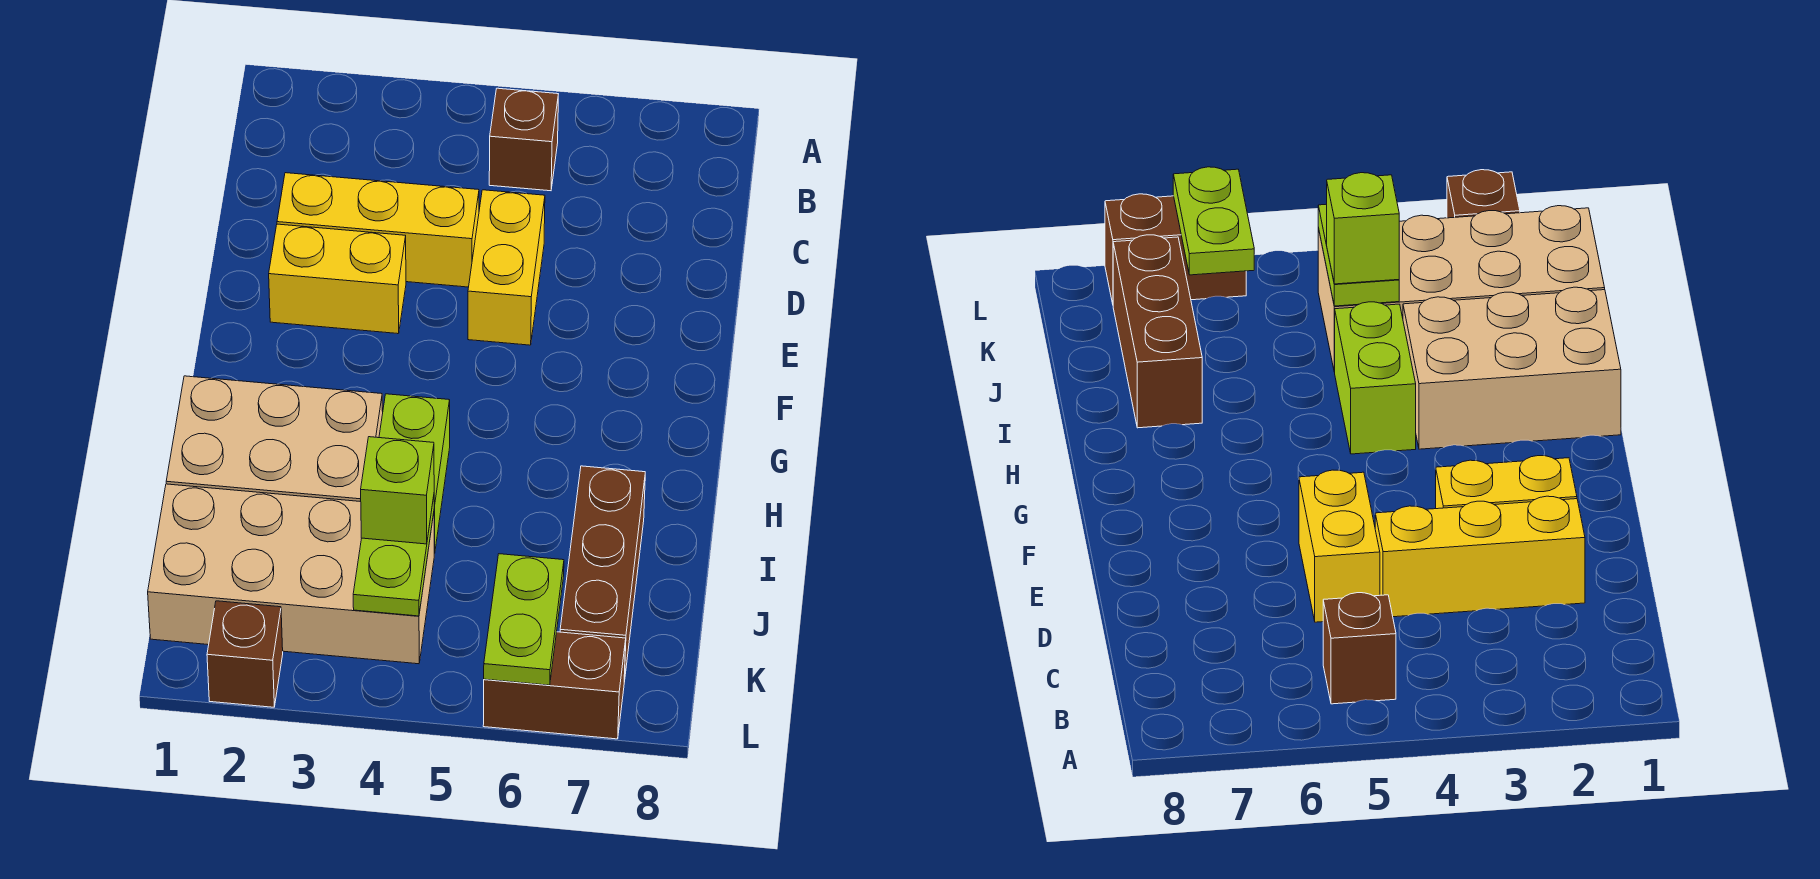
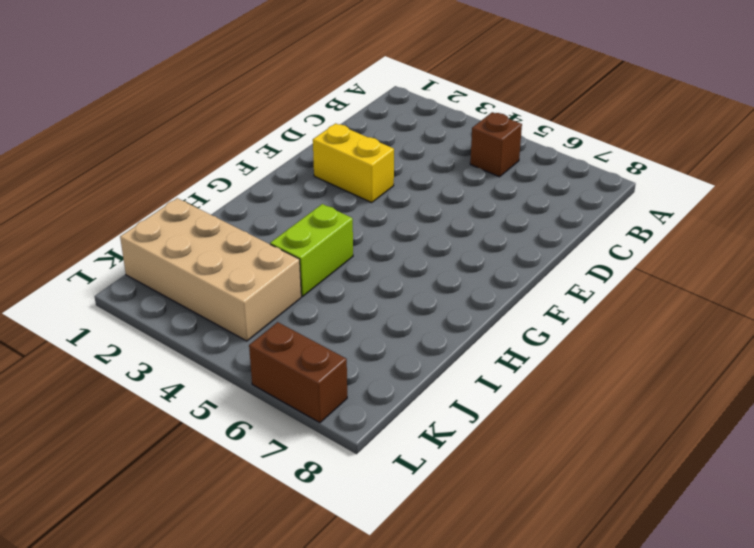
none -> yellow brick D2:D4 level 1
none -> yellow brick D5:E5 level 1
none -> tan brick H1:I3 level 1

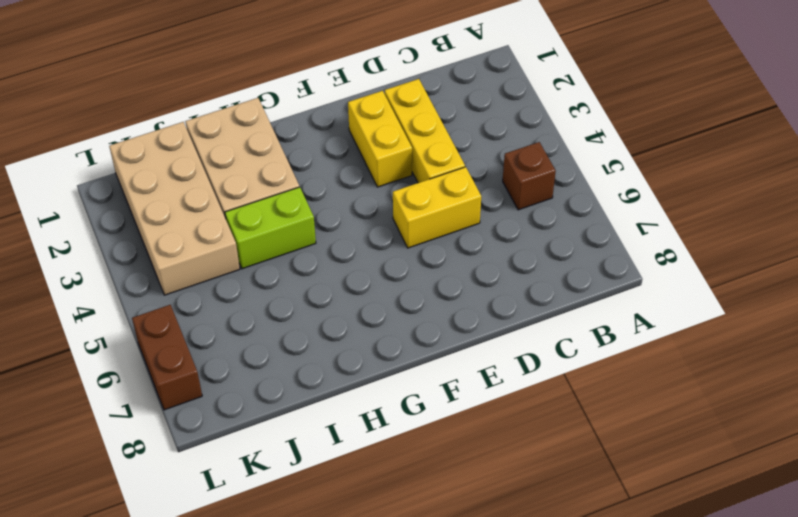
none -> brown brick I7:K7 level 1
none -> brown brick L2 level 1
none -> lime plate J4:K4 level 2

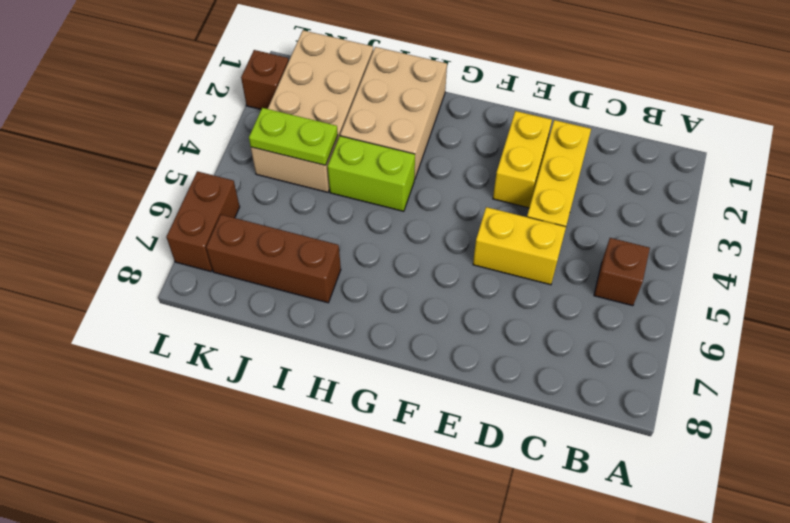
none -> lime plate K6:L6 level 2
none -> lime brick J4 level 3

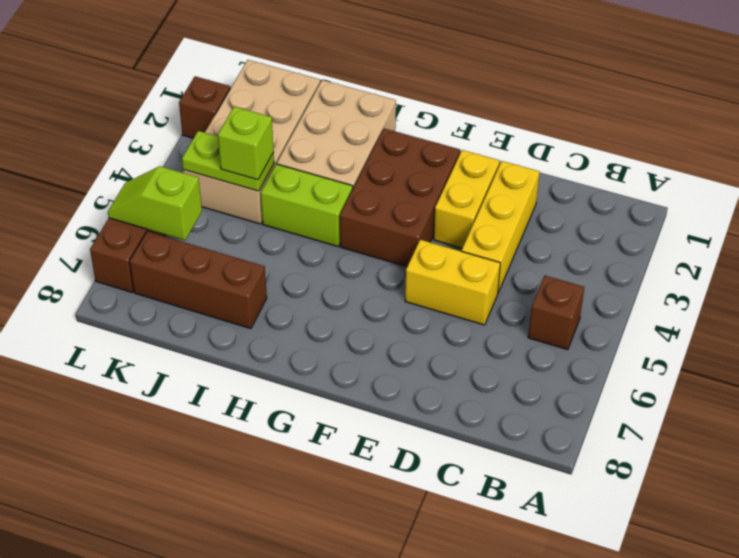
brown brick F2:G4 level 1 -> none
lime slope K6:L6 level 2 top K -> lime plate K6:L6 level 2

